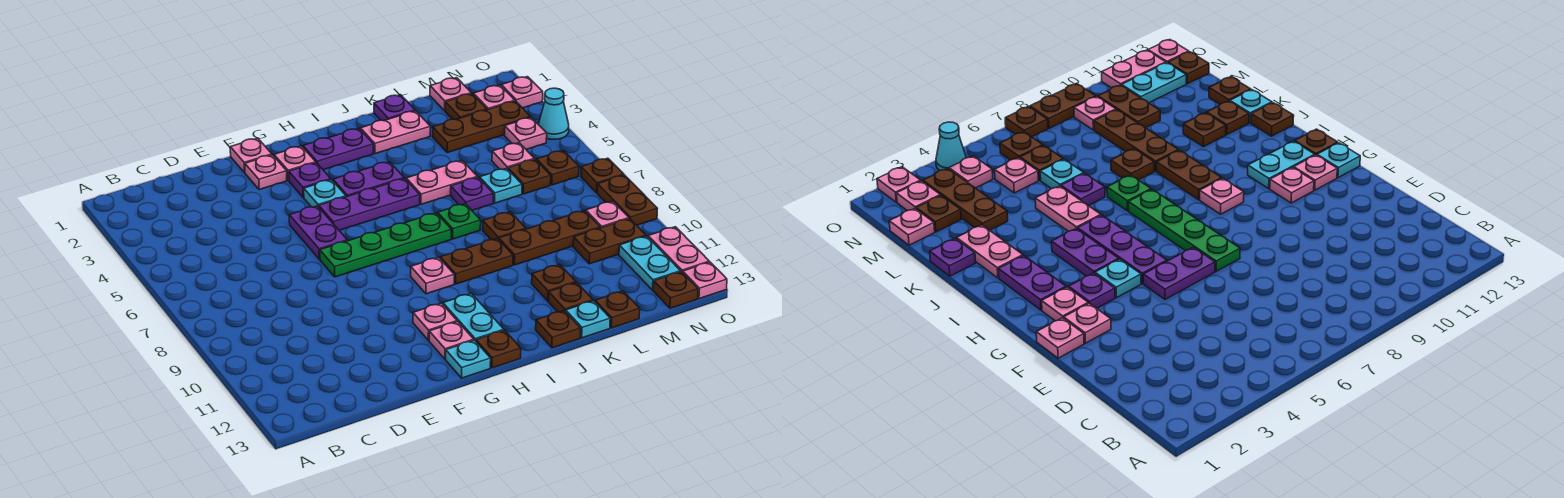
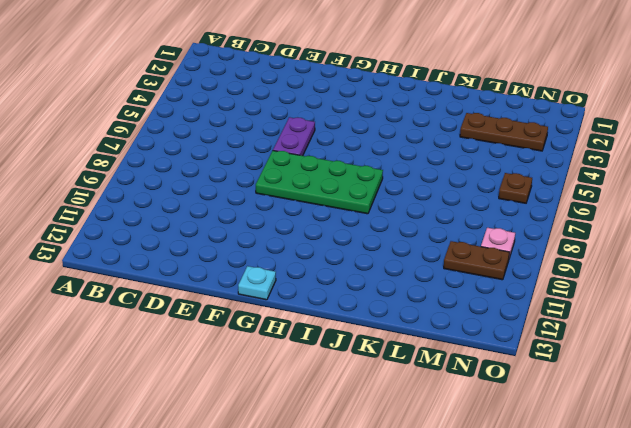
green plate F7:I8 level 1 -> green plate F7:I7 level 1
none -> pink plate F1 level 1
none -> pink plate F2 level 1
none -> pink plate G2 level 1
none -> purple plate G3 level 1

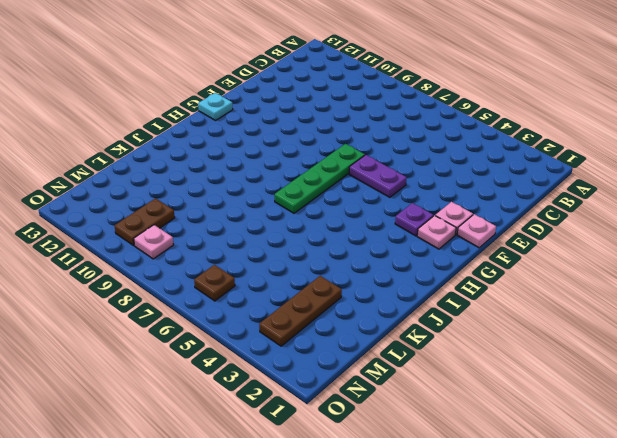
none -> cyan plate G4 level 1
none -> purple plate G5:I5 level 1
none -> pink plate G11 level 1
none -> pink plate G12 level 1

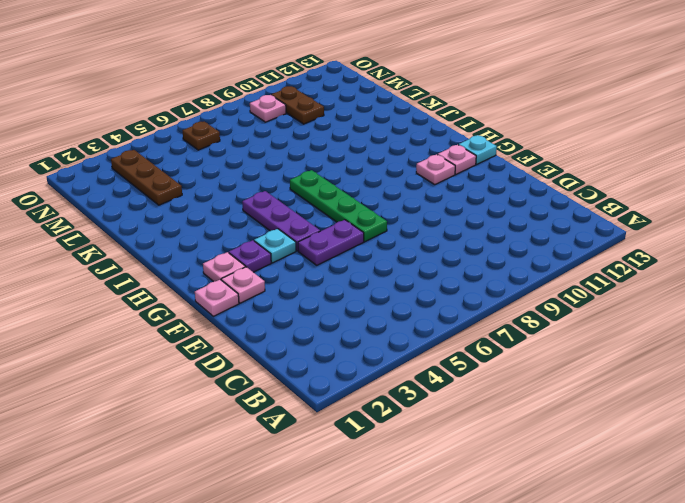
none -> purple plate H2:I2 level 1
none -> purple plate H4:I4 level 1
none -> pink plate H9 level 1
none -> cyan plate H11:H12 level 1

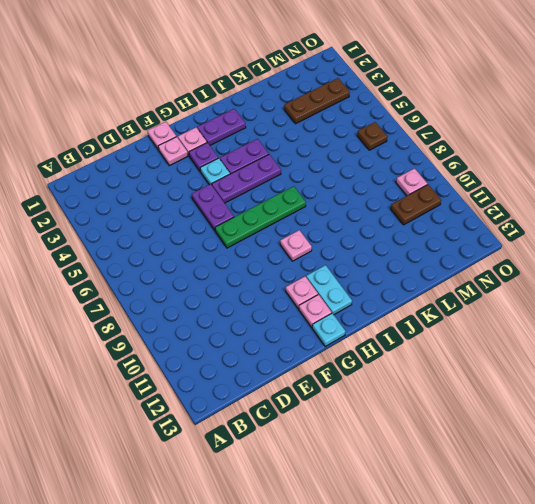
none -> brown plate H13 level 1
none -> brown plate I9:J9 level 1
none -> pink plate J2:K2 level 1
none -> pink plate J5:K5 level 1

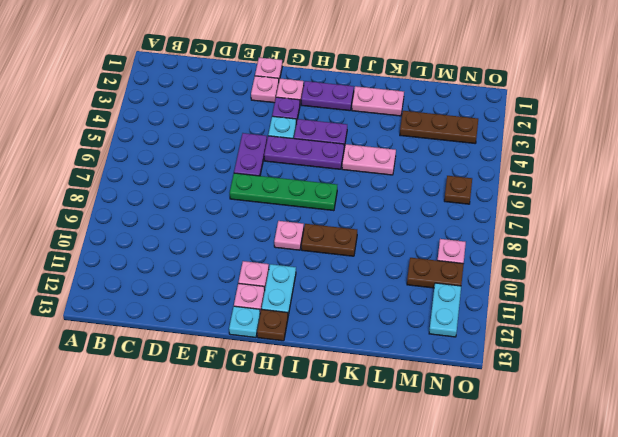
none -> green plate J7 level 1
none -> brown plate J13 level 1
none -> purple plate K1 level 1
none -> purple plate K6 level 1

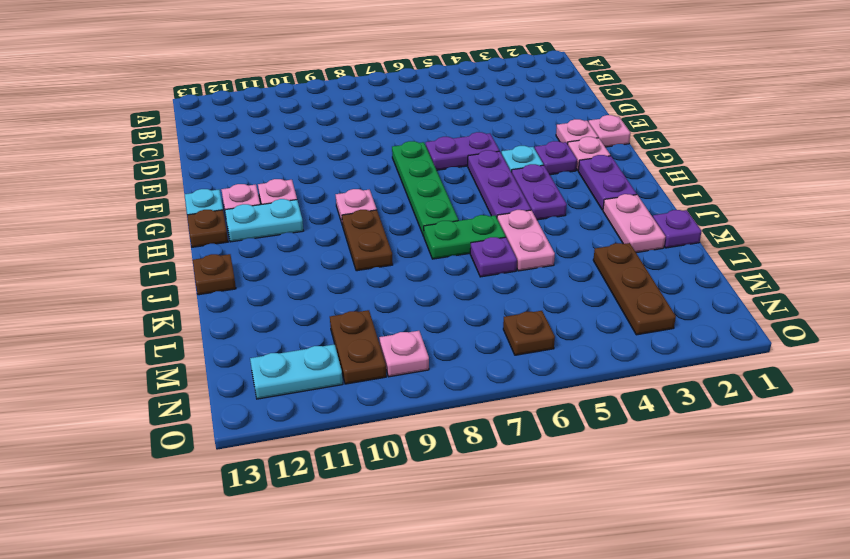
green plate J6:J7 level 1 -> green plate J7 level 1
none -> brown plate K8 level 1
none -> brown plate K9:M9 level 1
none -> brown plate K11 level 1
none -> brown plate K12 level 1

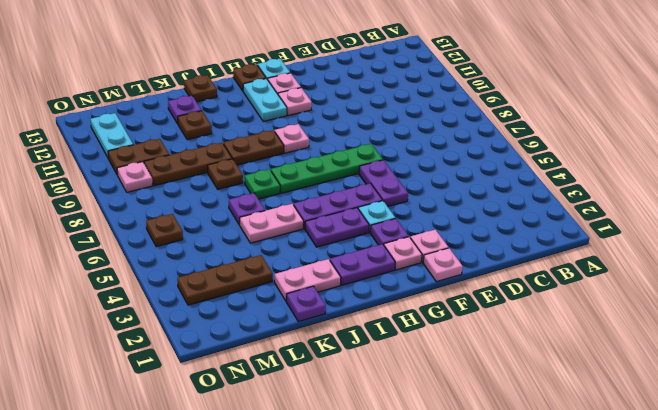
purple plate K12 level 1 -> brown plate K12 level 1
none -> cyan plate K13 level 1
none -> cyan plate L6 level 1
none -> brown plate L13 level 1
none -> pink plate M1 level 1

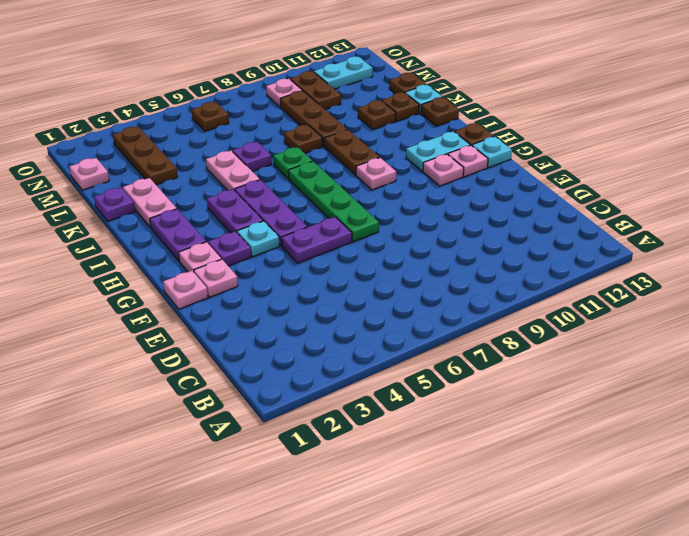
none -> cyan plate L6 level 1
none -> brown plate M2 level 1
none -> pink plate M5 level 1
none -> brown plate M6 level 1

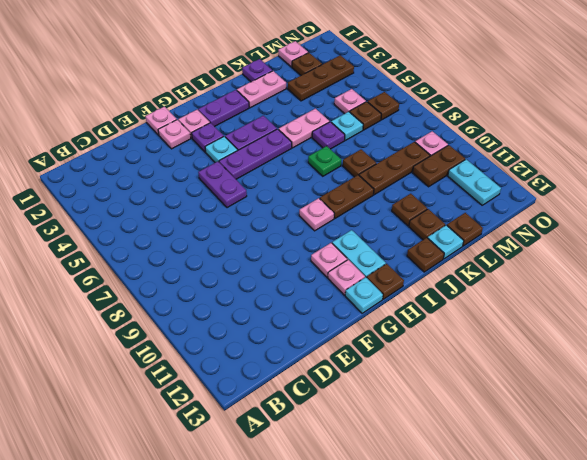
none -> green plate F7:I7 level 1
none -> pink plate N2 level 1
none -> pink plate N4 level 1
none -> brown plate N13 level 1

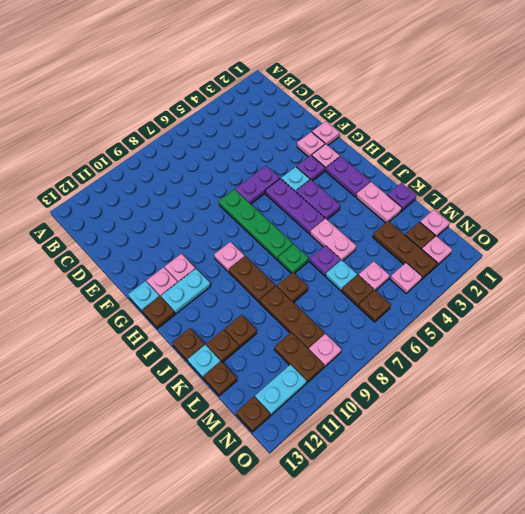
none -> pink plate O2 level 1
none -> cyan cone O4 level 1
none -> brown plate O7 level 1
none -> brown plate O8:O9 level 1

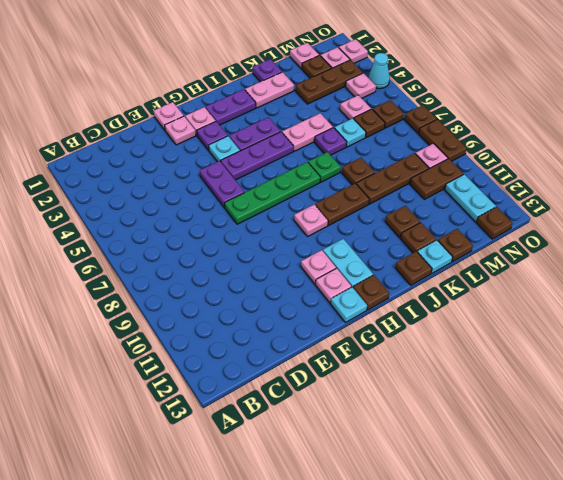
none -> pink plate O11:O12 level 1
none -> pink plate O13 level 1

